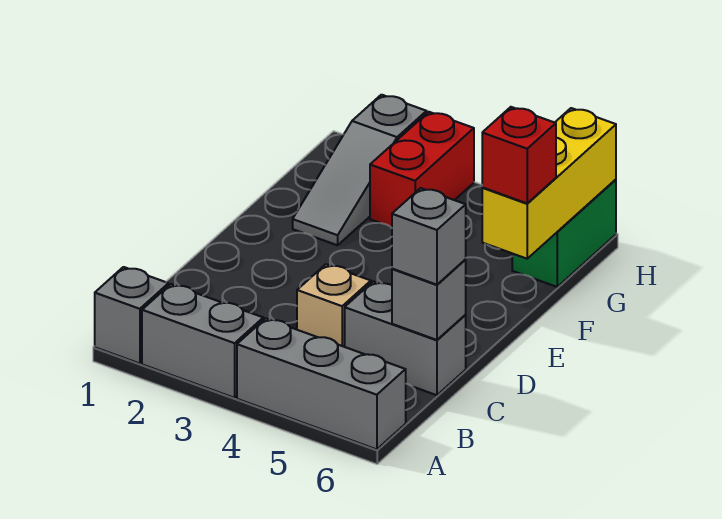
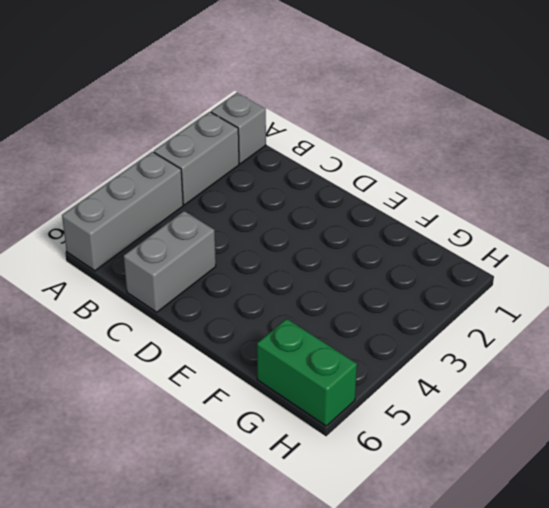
none -> tan brick C4 level 1
none -> grey slope F2:H2 level 1 top H
none -> red brick G3:H3 level 1

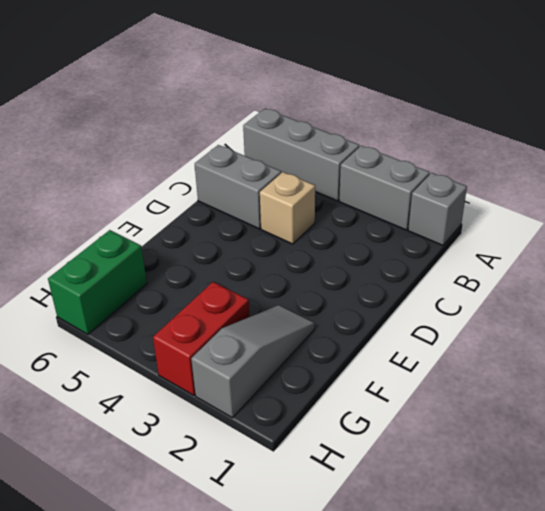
none -> grey brick C6 level 2
none -> yellow brick F6:H6 level 2
none -> grey brick C6 level 3

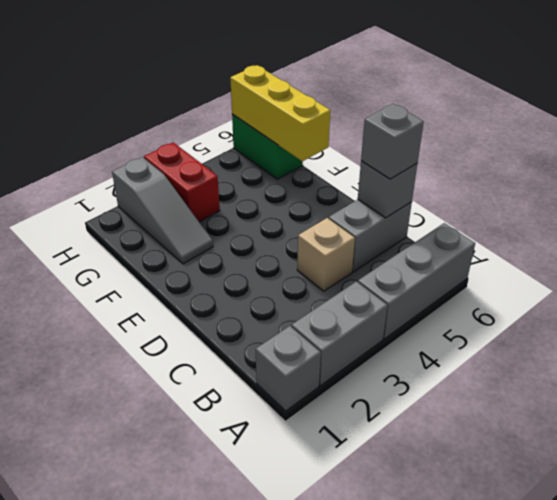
none -> red brick F6 level 3

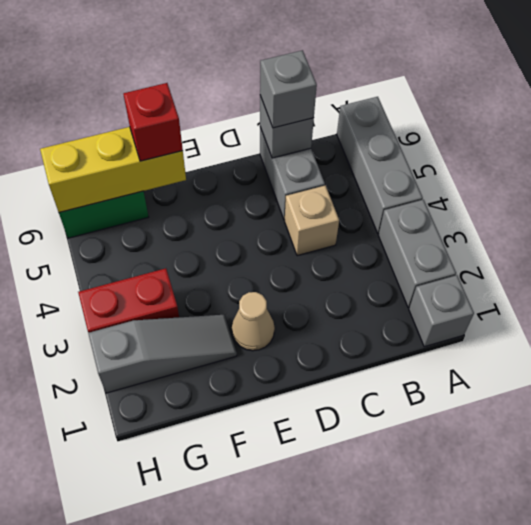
tan cone E2 level 1 -> none

